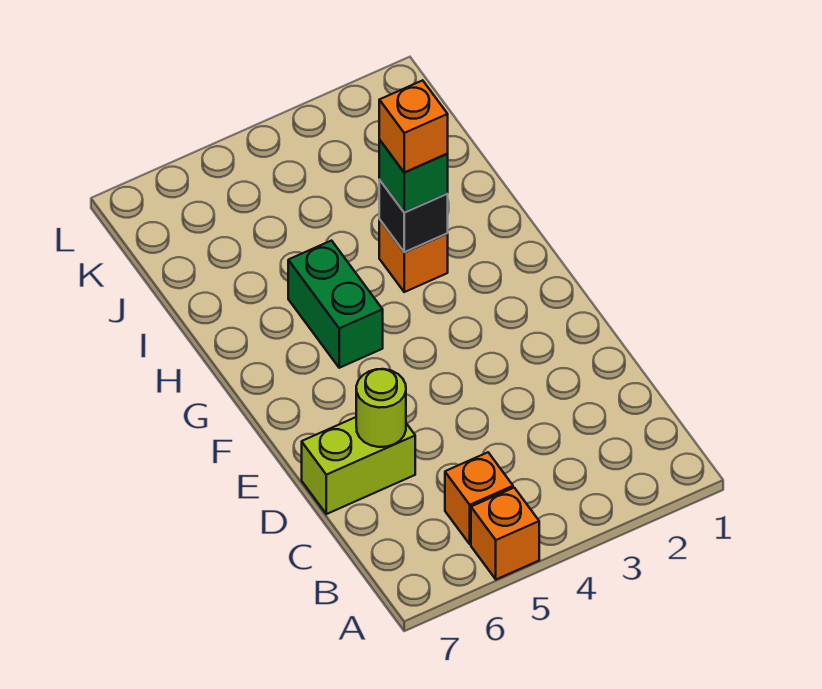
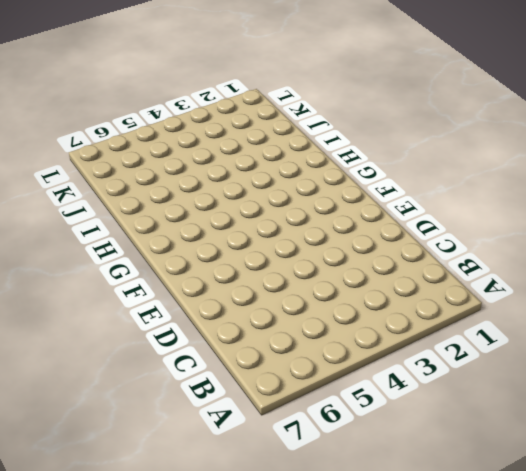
none -> orange brick A5 level 1
none -> orange brick B5 level 1

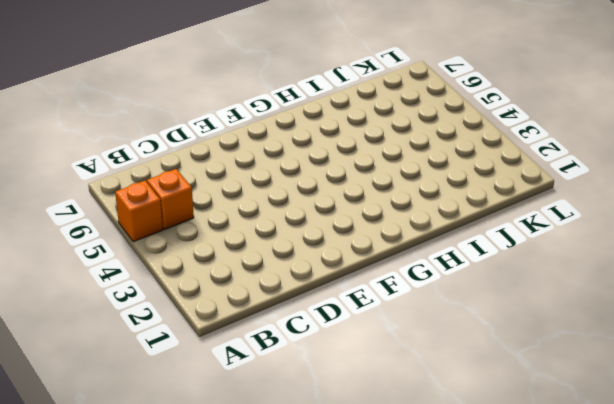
none -> lime brick D6:D7 level 1
none -> green brick G5:H5 level 1

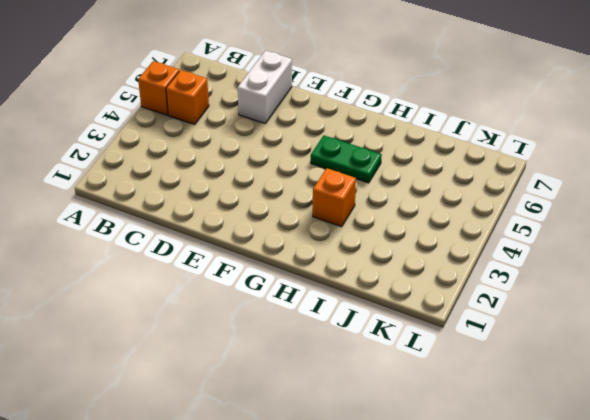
white brick D6:D7 level 1 -> lime brick D6:D7 level 1
green plate G5:H5 level 1 -> green brick G5:H5 level 1
none -> lime round brick D6 level 2
none -> black brick H3 level 2

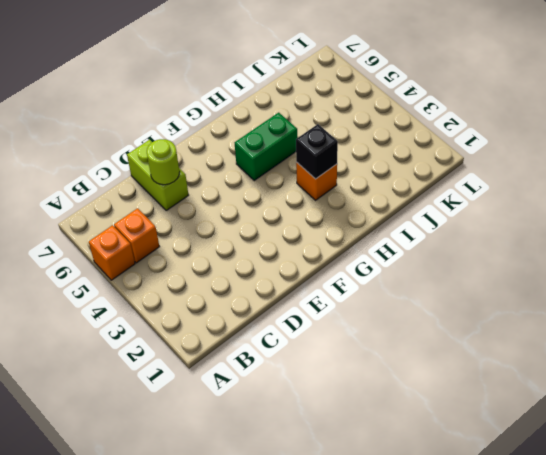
none -> green brick H3 level 3
none -> orange brick H3 level 4

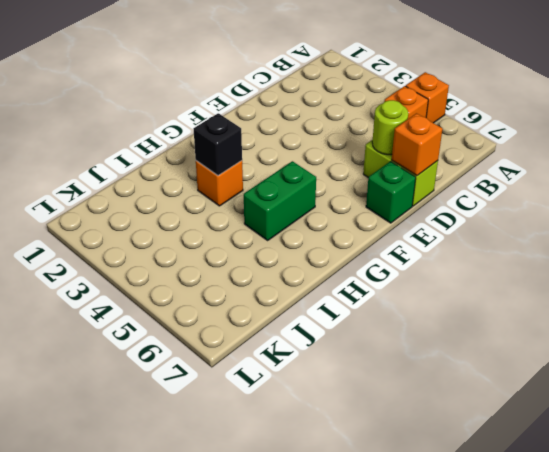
orange brick D7 level 2 -> orange brick H3 level 4
green brick E7 level 1 -> green brick H3 level 3

